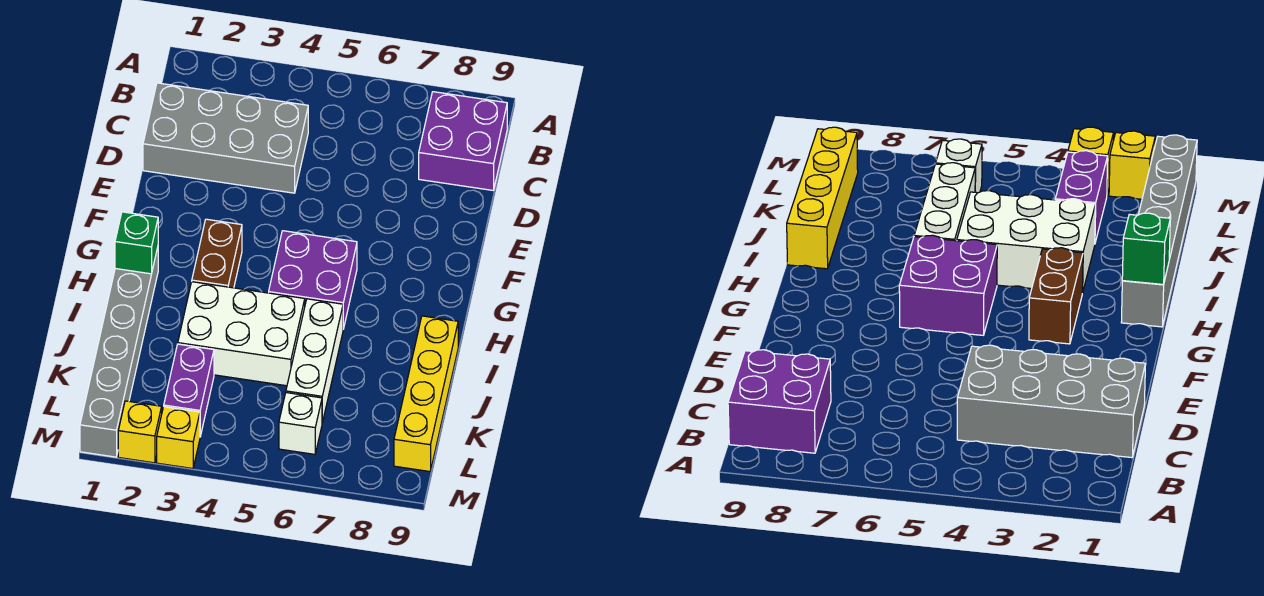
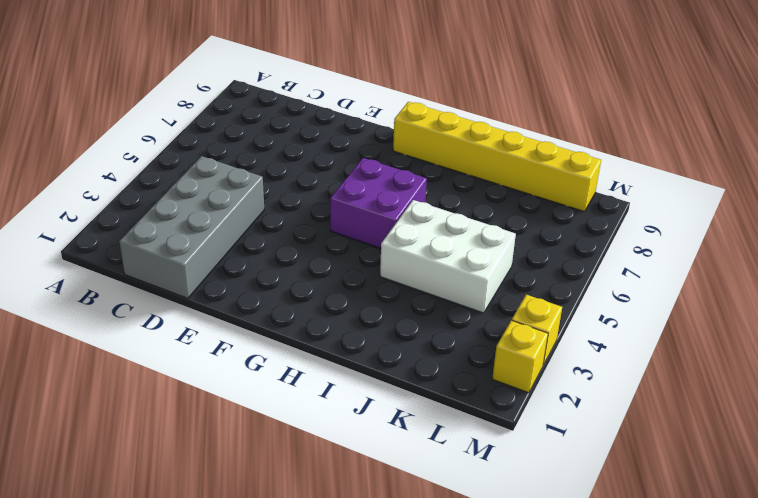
yellow brick G9:L9 level 1 -> yellow brick I9:L9 level 1
white brick I4:K5 level 1 -> white brick I3:J5 level 1
none -> purple brick B8:C9 level 1
none -> brown brick G3:H3 level 1
none -> grey brick H1:M1 level 1

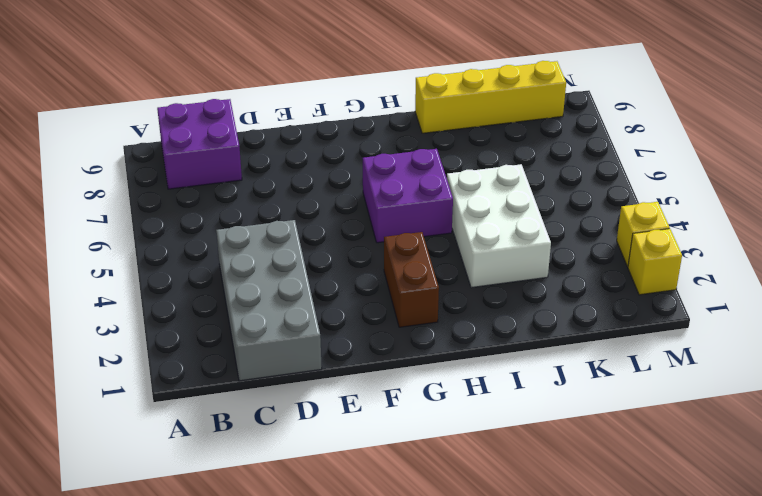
brown brick G2:G3 level 1 -> brown brick G3:H3 level 1
none -> grey brick H1:M1 level 1
none -> white brick I6:K6 level 1
none -> purple brick K3:L3 level 1

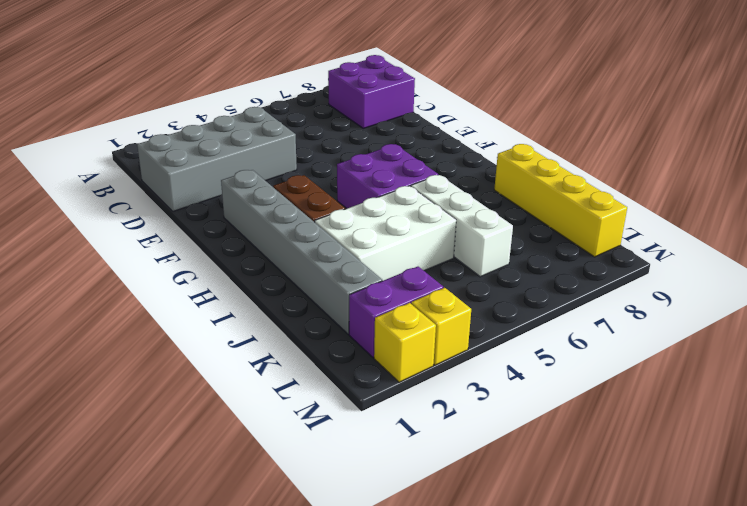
grey brick F2:K2 level 1 -> grey brick H1:M1 level 1
purple brick L2:L3 level 1 -> purple brick K3:L3 level 1
none -> white brick L6 level 1
none -> green brick H1 level 2

